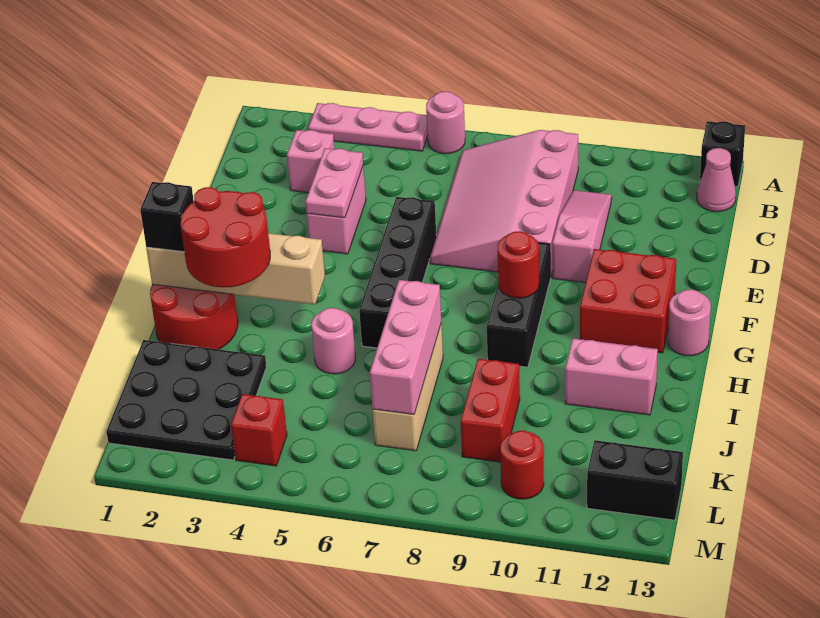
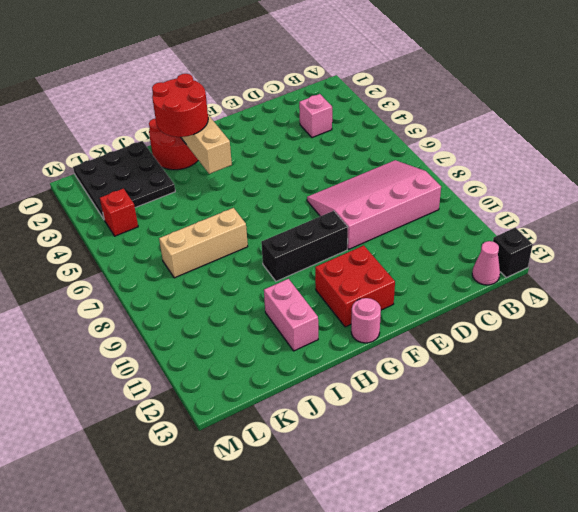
none -> pink plate A3:A5 level 1
none -> pink round brick A6 level 1
none -> pink slope C10:E10 level 1 top E

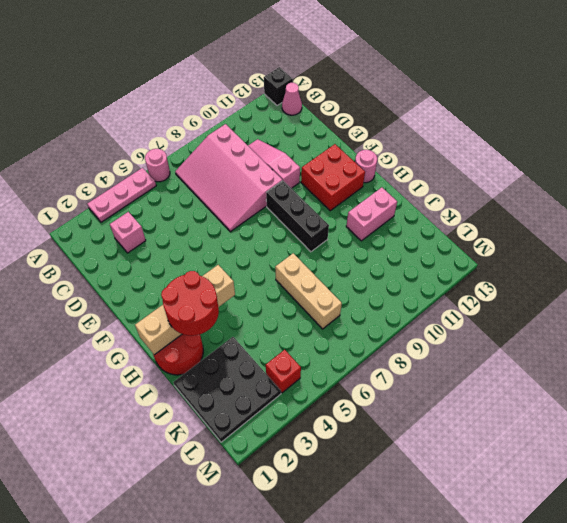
none -> pink brick D4:E4 level 1
none -> black brick E6:H6 level 1
none -> pink round brick I5 level 1

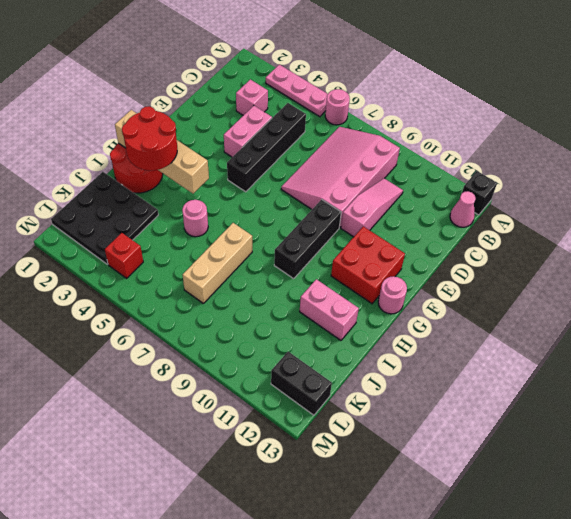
black brick C5:F5 level 1 -> black brick E6:H6 level 1
none -> red brick J9:K9 level 1
none -> red round brick L10 level 1
none -> pink plate D4:E4 level 2

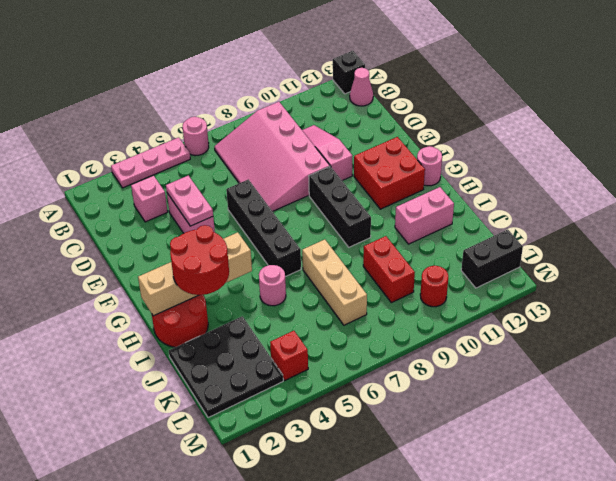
none -> red round brick G9 level 2
none -> pink brick I7:K7 level 2
none -> black brick H1 level 3

